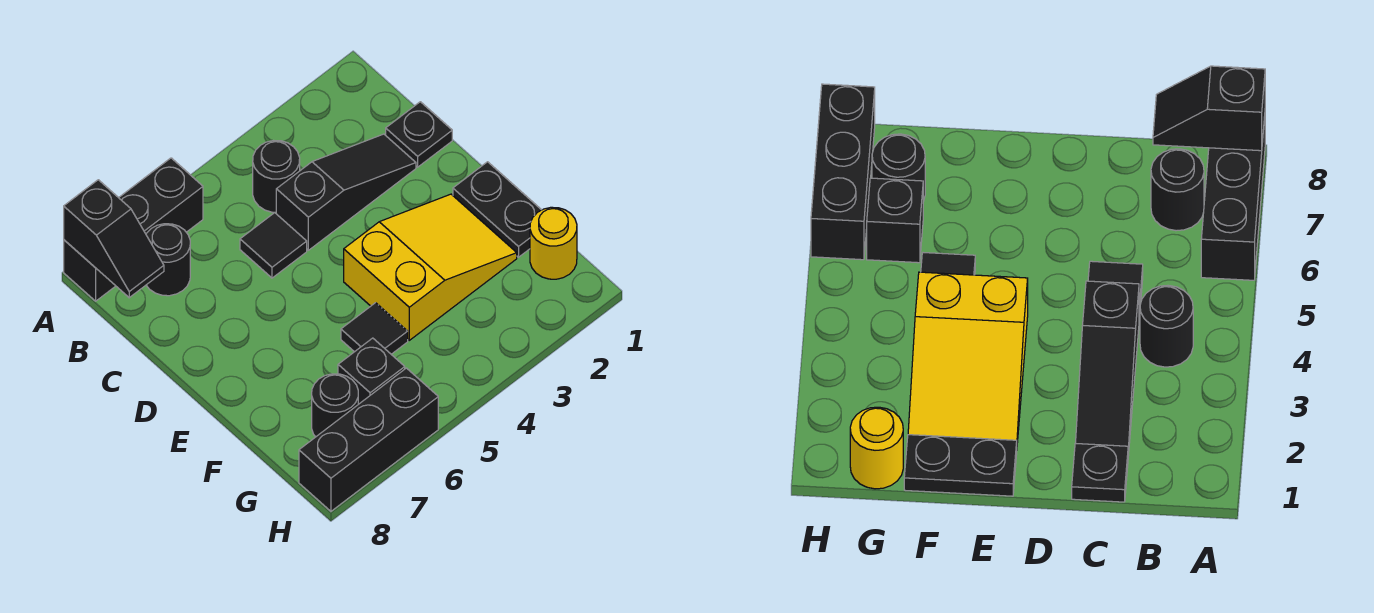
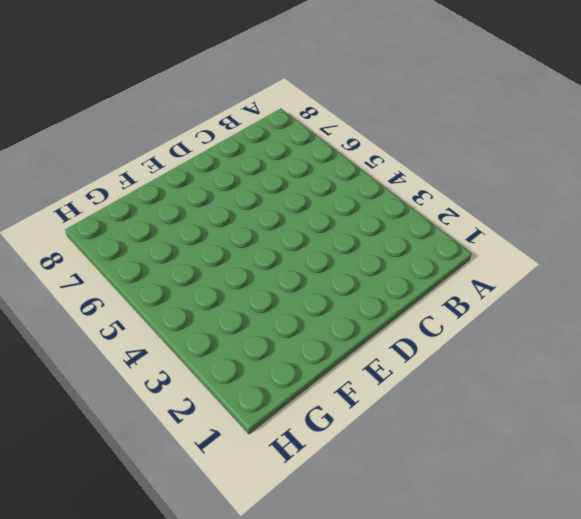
none -> black brick A6:A8 level 1
none -> black round brick B4 level 1
none -> black round brick B7 level 1

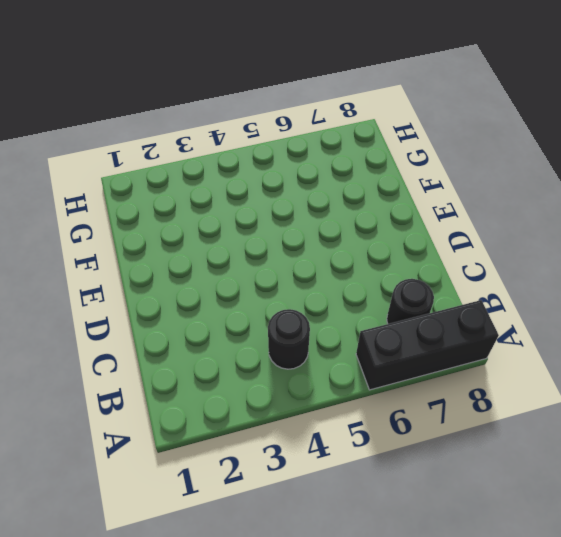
none -> black plate C1 level 1
none -> black slope C2:C4 level 1 top 4
none -> black tile C5 level 1

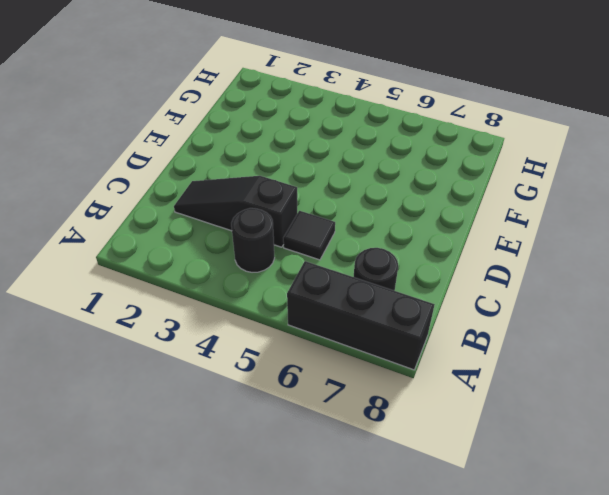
none -> black plate C1 level 1
none -> black plate E1:F1 level 1
none -> yellow slope E2:F4 level 1 top 4

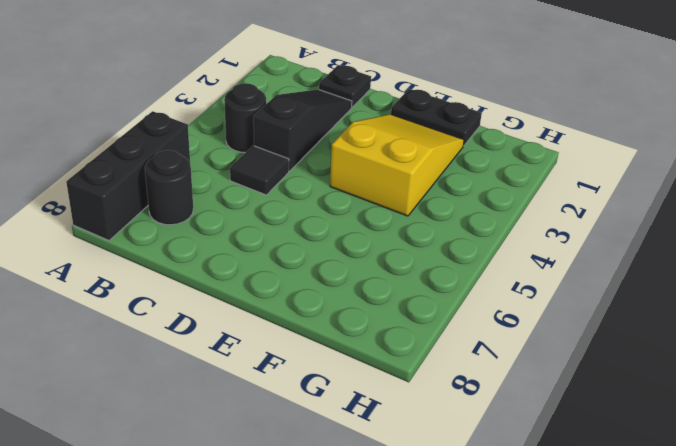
none -> black tile F5 level 1
none -> yellow round brick G1 level 1
none -> black brick G6 level 1

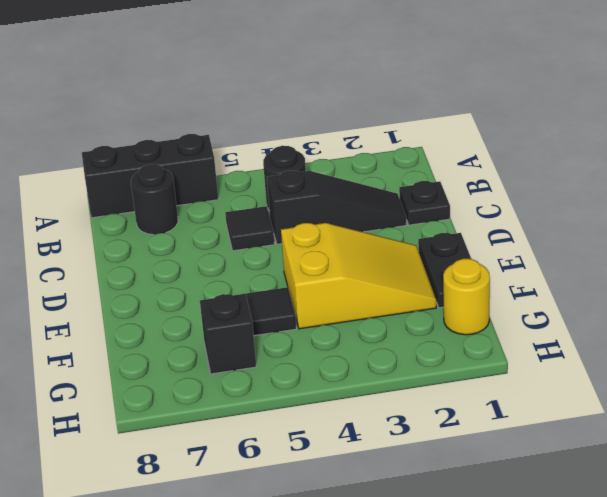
none -> black round brick G7 level 1
none -> black brick H6:H8 level 1
none -> black slope A8:B8 level 2 top A

